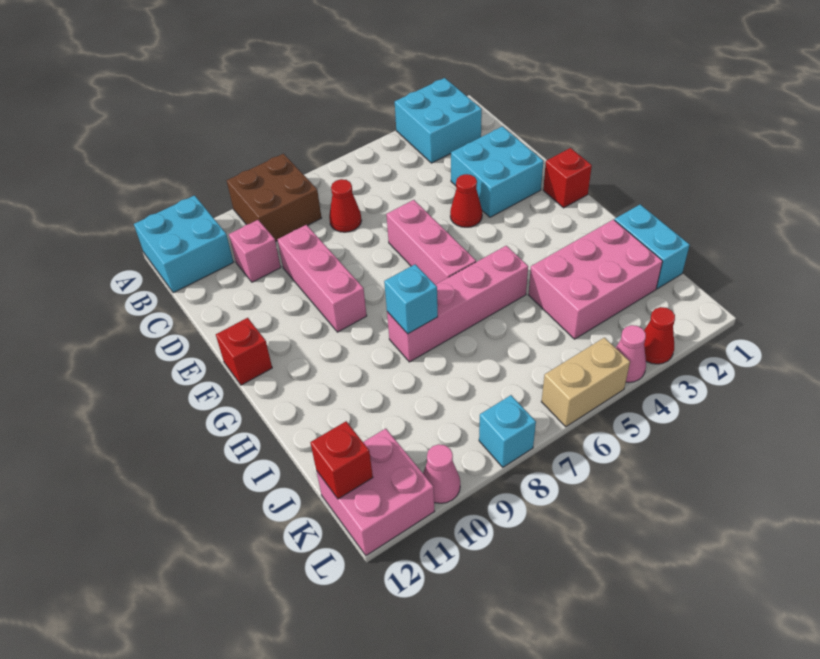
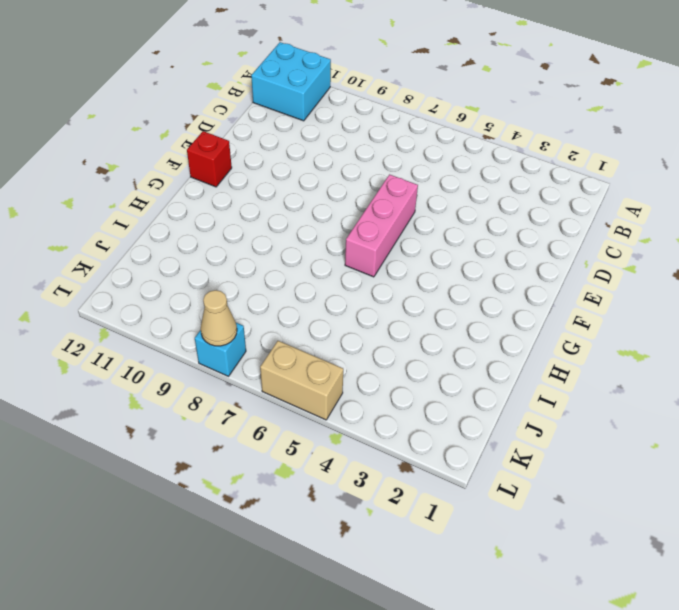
tan cone L8 level 2 -> none
none -> cyan brick A2:B3 level 1
none -> brown brick A8:B9 level 1
none -> red cone C7 level 1

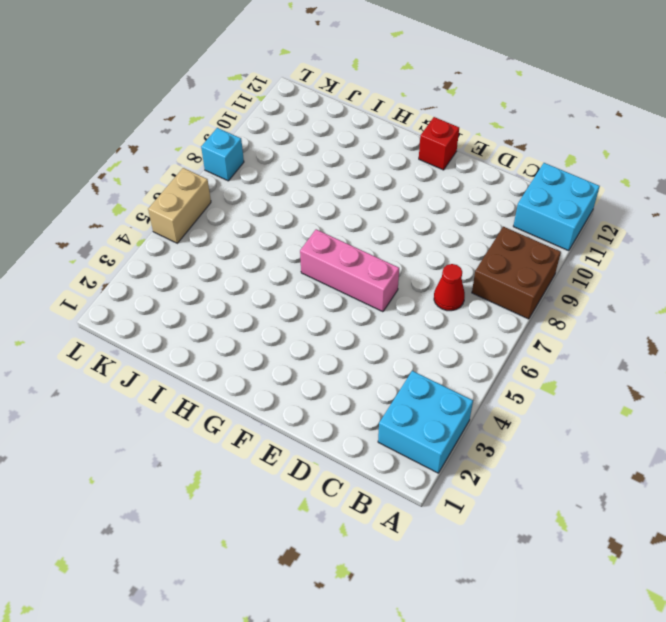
none -> pink brick C10 level 1
none -> cyan brick D2:E3 level 1
none -> pink brick D9:F9 level 1

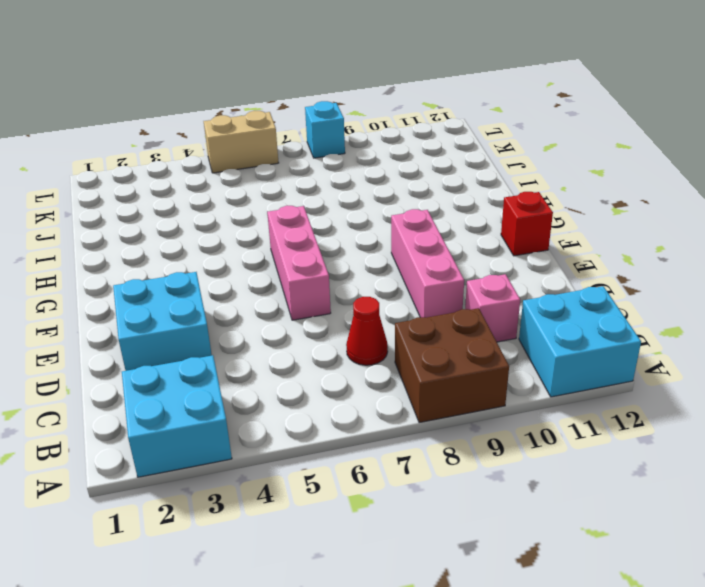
none -> red cone E4 level 1
none -> red brick F1 level 1
none -> pink brick H5:H8 level 1

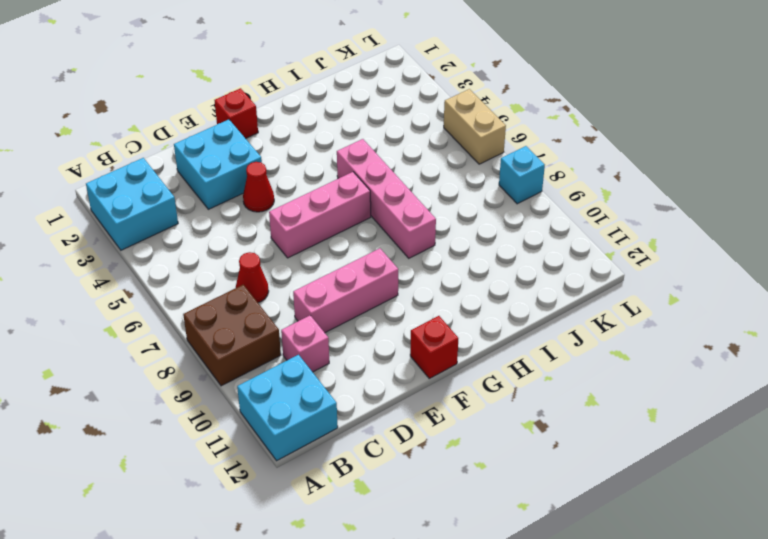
none -> cyan brick I1:J1 level 1
none -> pink brick I2:J4 level 1
none -> pink brick K11:L12 level 1

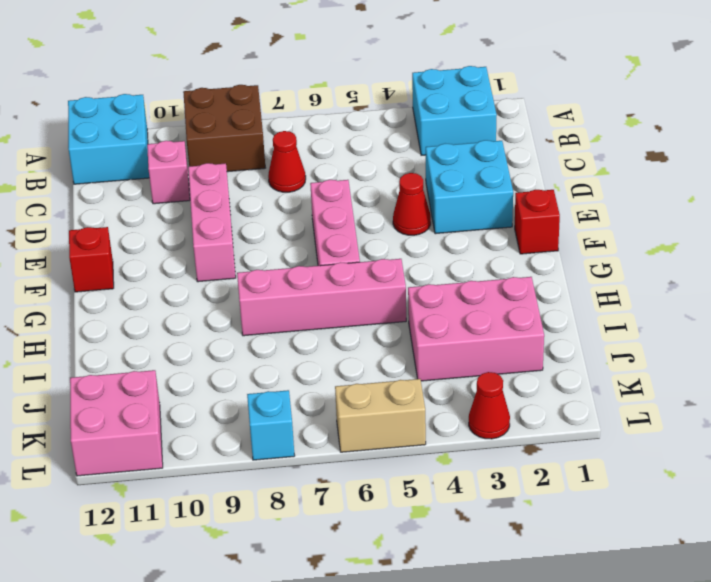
none -> cyan brick I1:J1 level 1
none -> pink cone L4 level 1
none -> pink cone L10 level 1

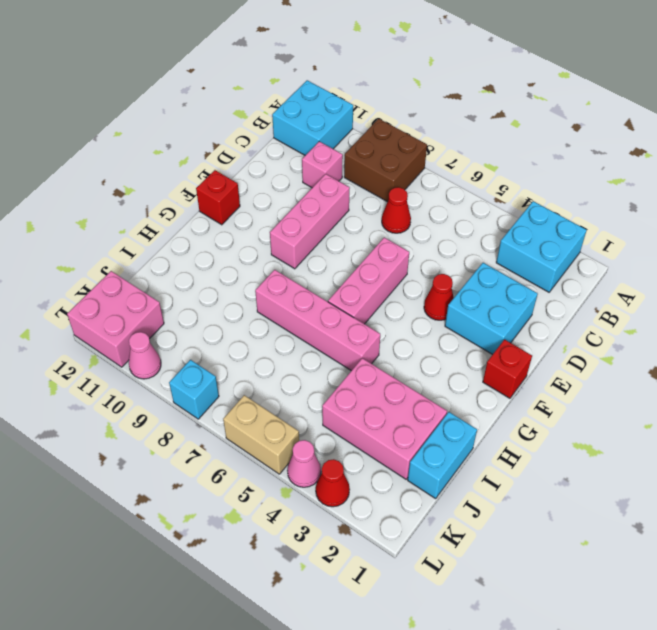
none -> cyan brick H8 level 2
none -> red brick K12 level 2

